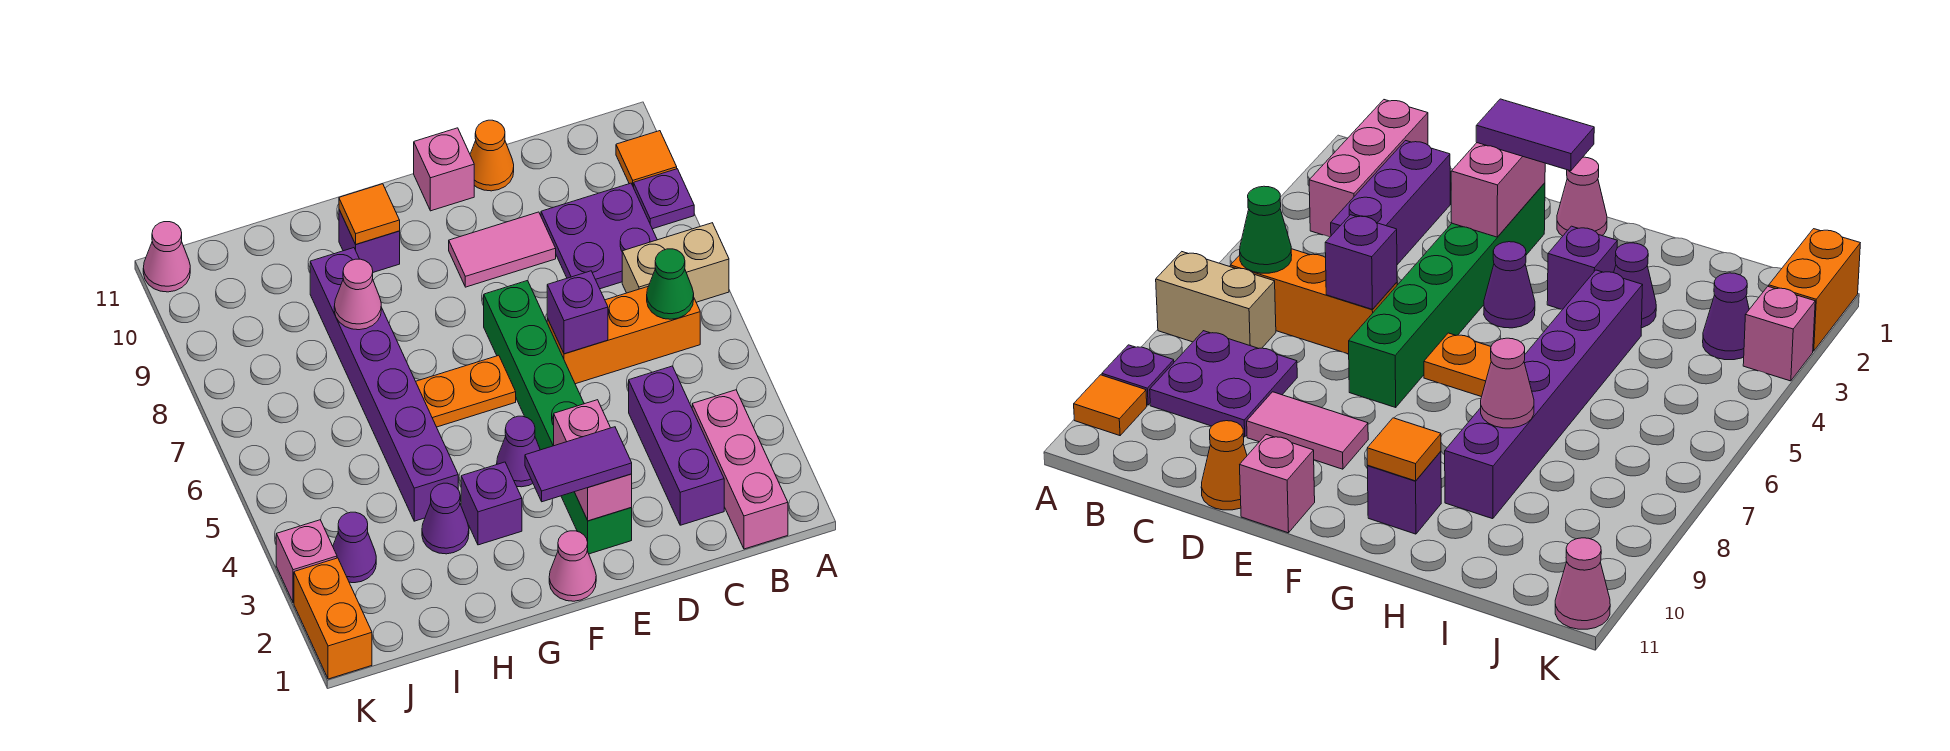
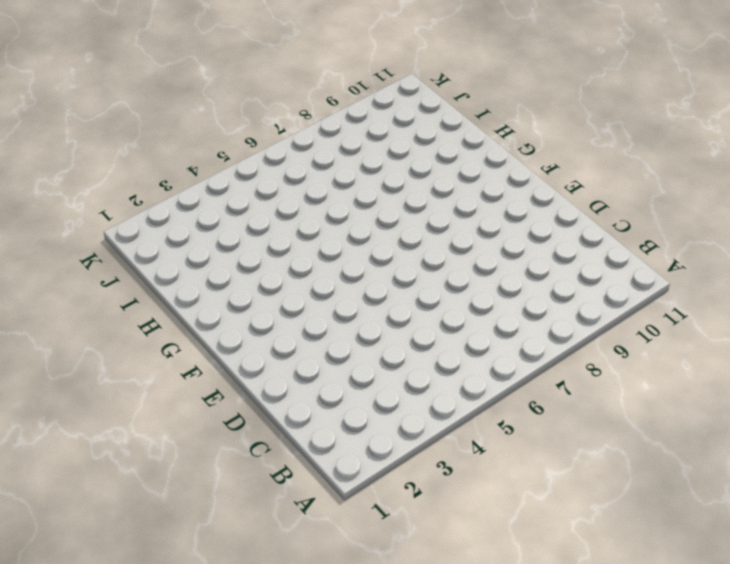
none -> tan brick A7:B7 level 1
none -> purple plate A9 level 1
none -> orange tile A10 level 1

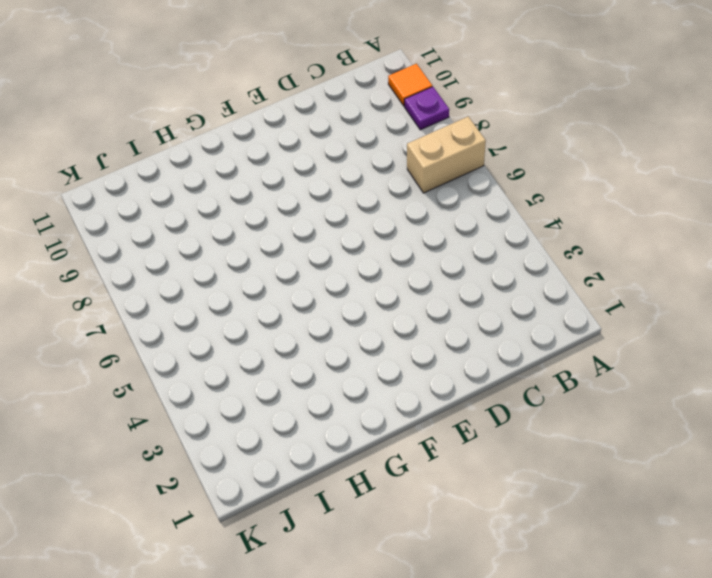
none -> pink brick B1:B3 level 1
none -> orange brick B6:D6 level 1
none -> purple plate B8:C9 level 1

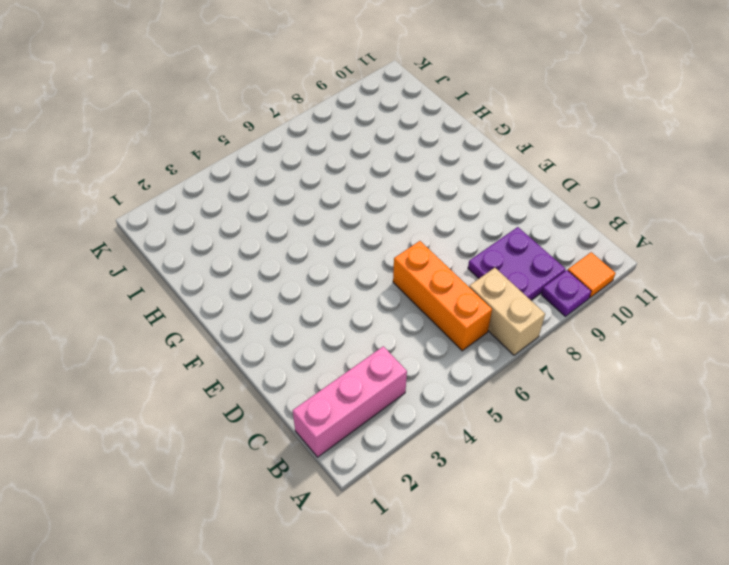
none -> purple brick C2:C4 level 1
none -> pink tile D9:E9 level 1
none -> orange cone D11 level 1

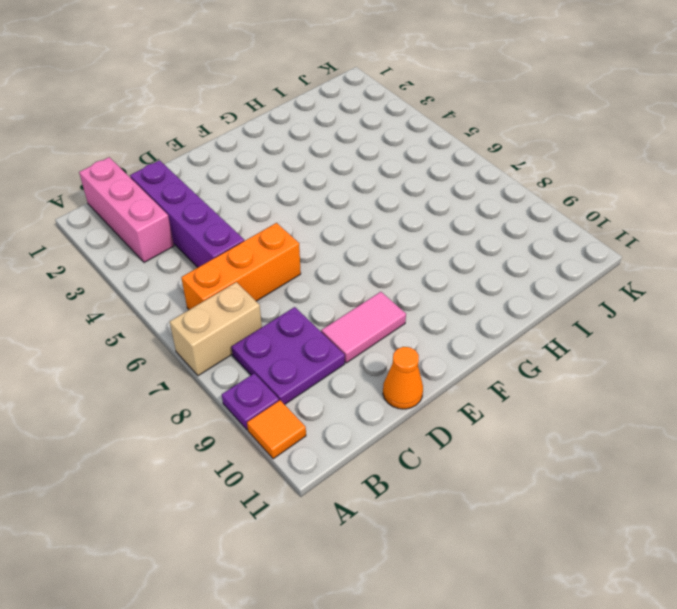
purple brick C2:C5 level 1 -> purple brick C2:C4 level 1
none -> green brick E2:E7 level 1
none -> pink brick E11 level 1
none -> pink cone F1 level 1

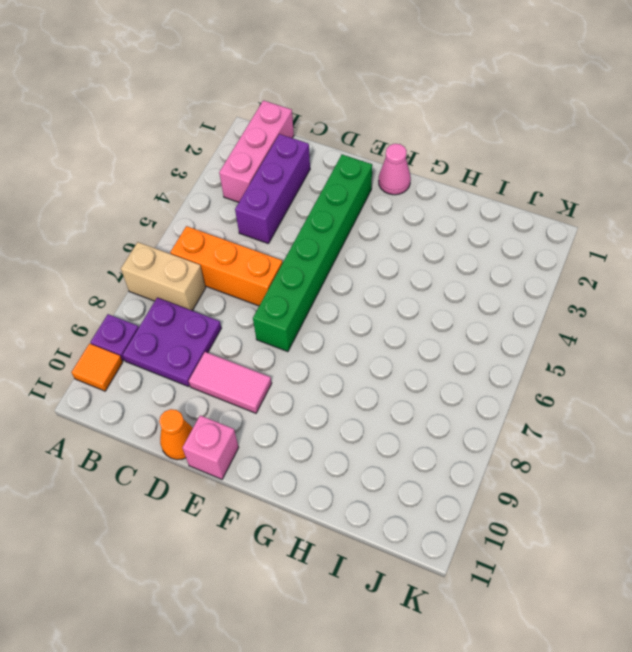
none -> purple cone F4 level 1
none -> orange plate F6:G6 level 1
none -> purple brick G3 level 1

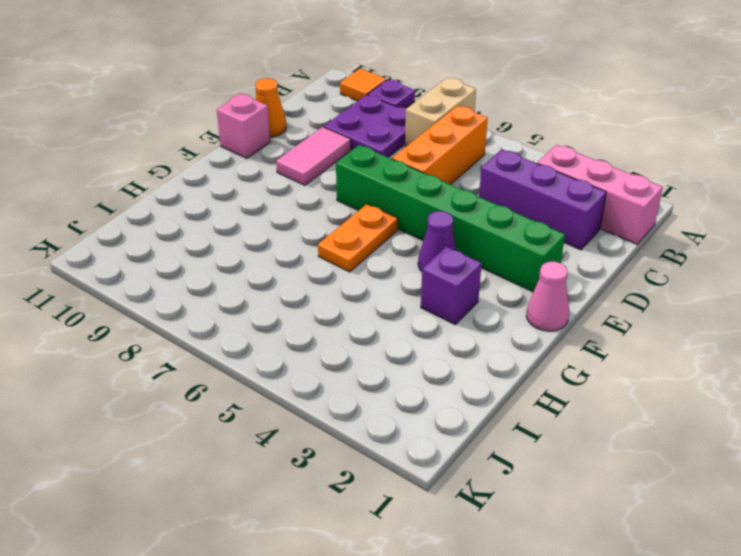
none -> purple brick G10 level 1
none -> purple cone H3 level 1
none -> purple brick H4:H9 level 1

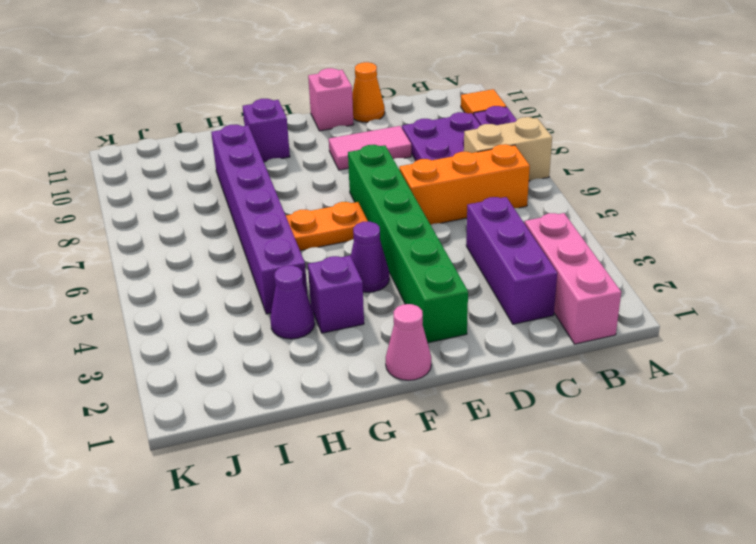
none -> purple cone J3 level 1
none -> orange brick K1:K2 level 1
none -> pink brick K3 level 1

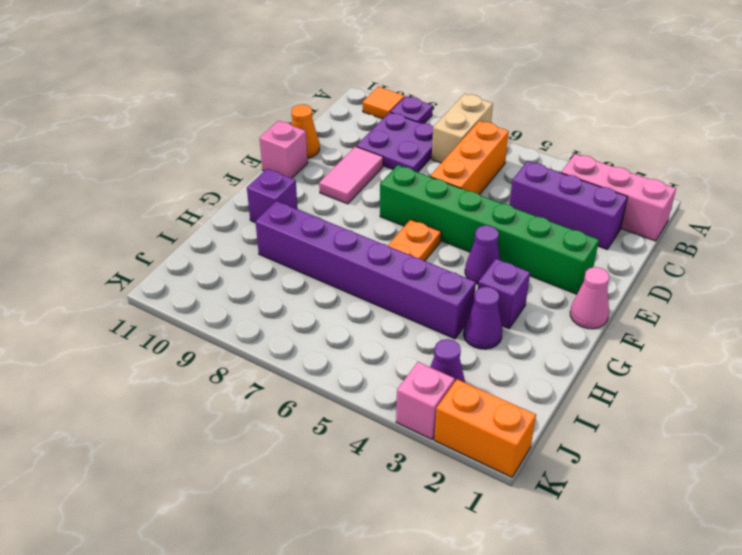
none -> pink cone K11 level 1
none -> green cone B6 level 2
none -> purple brick D6 level 2

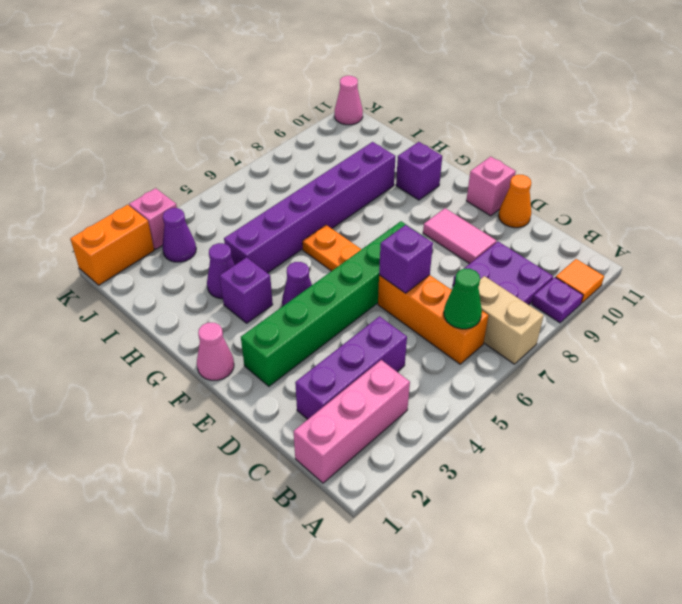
none -> pink brick E2:E3 level 2
none -> orange tile G10 level 2
none -> pink cone H8 level 2

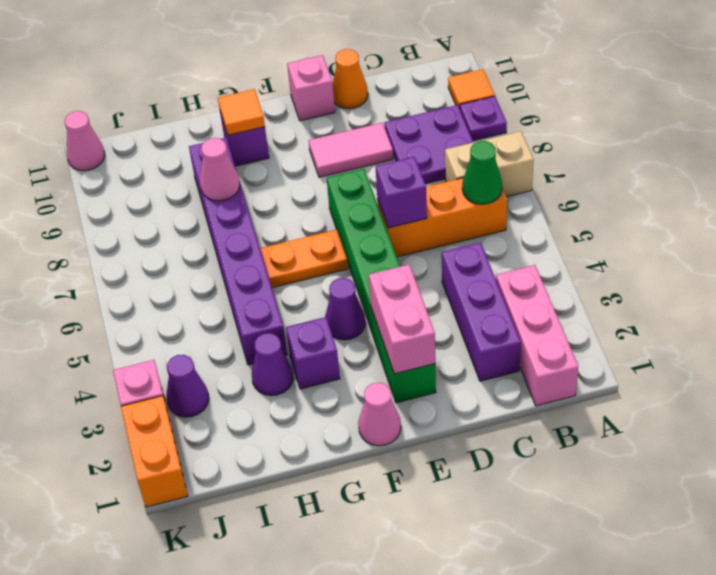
none -> purple tile E2:F2 level 3

